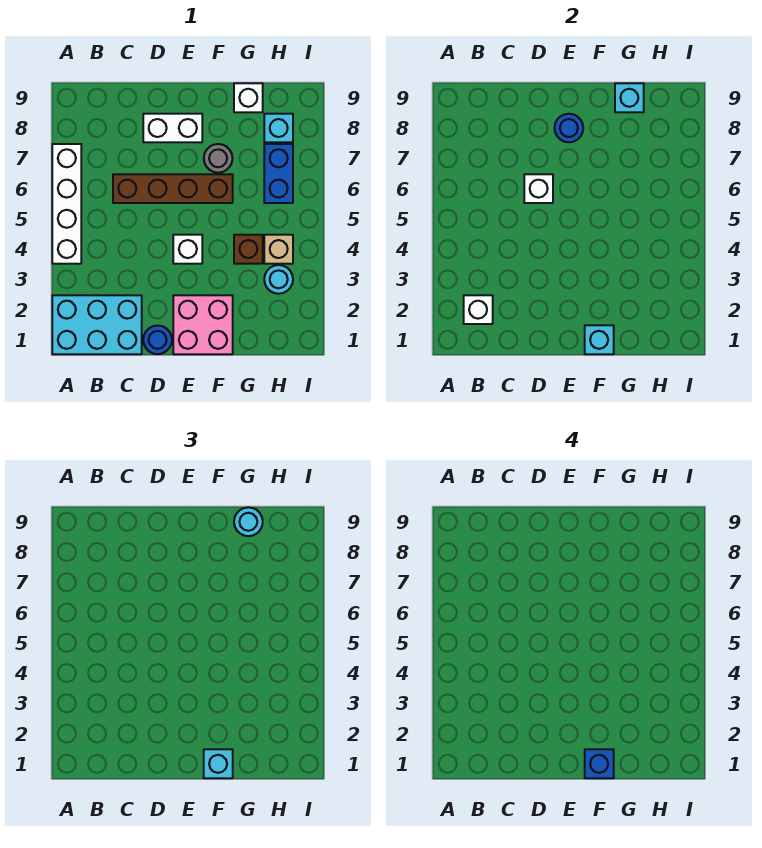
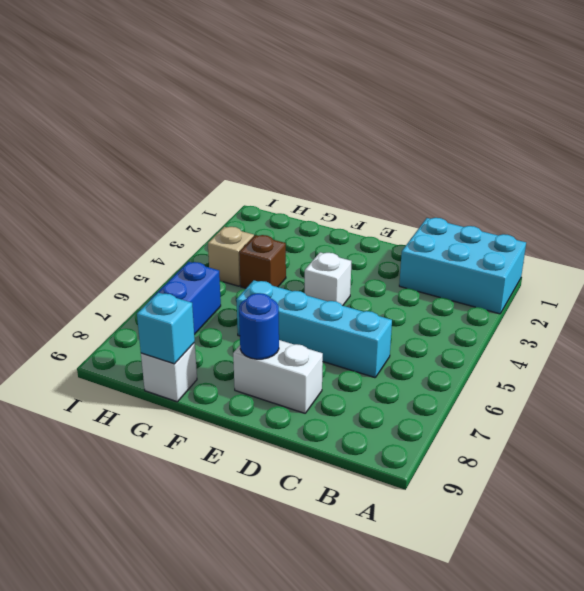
cyan brick C6:F6 level 1 -> brown brick C6:F6 level 1
none -> white brick A4:A7 level 1
none -> blue round brick D1 level 1
none -> pink brick E1:F2 level 1

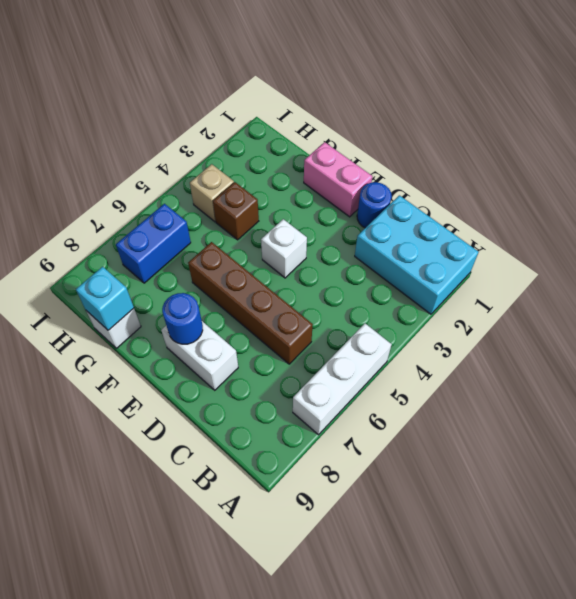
white brick A5:A7 level 1 -> white brick A4:A7 level 1
pink brick E1:F1 level 1 -> pink brick E1:F2 level 1
none -> grey round brick F7 level 1
none -> cyan round brick H3 level 1
none -> cyan brick H8 level 1

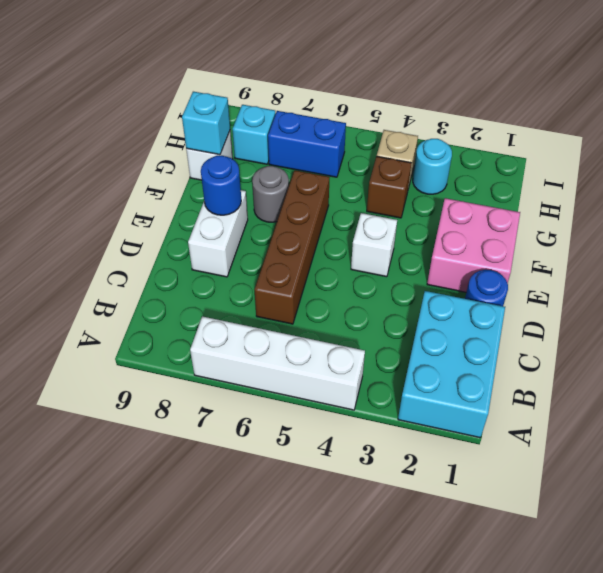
none -> white brick B2 level 2
none -> white brick D6 level 2
none -> cyan brick F1 level 2

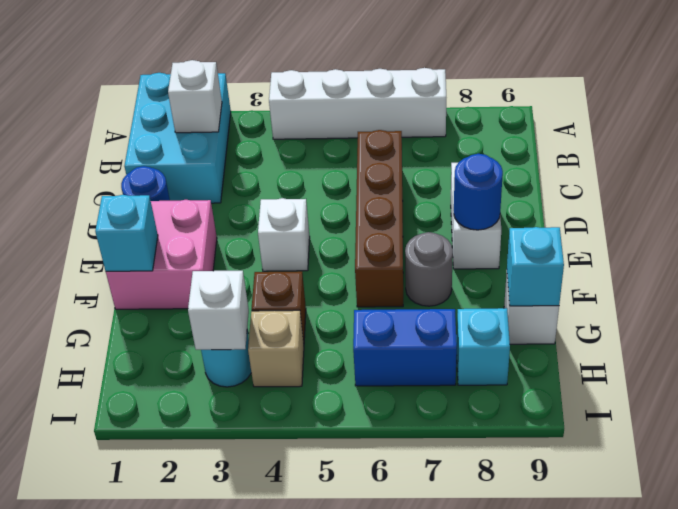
white brick H3 level 2 -> white brick D6 level 2
none -> cyan brick F1 level 3
none -> cyan round brick G9 level 3
none -> blue brick F1 level 4

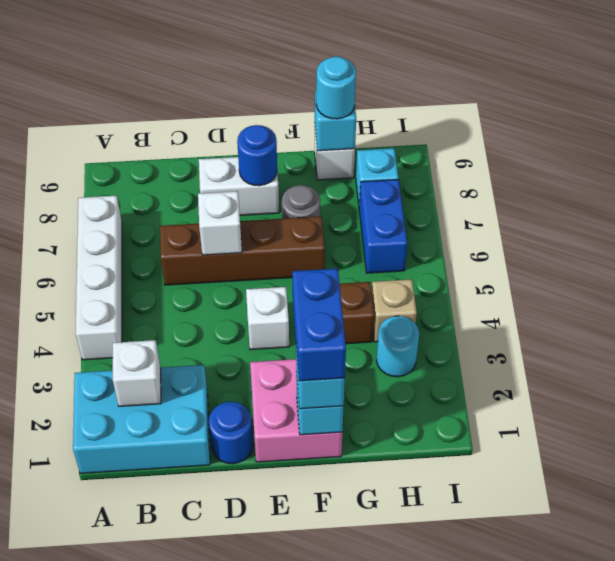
blue brick F1:F2 level 4 -> blue brick F1 level 4

